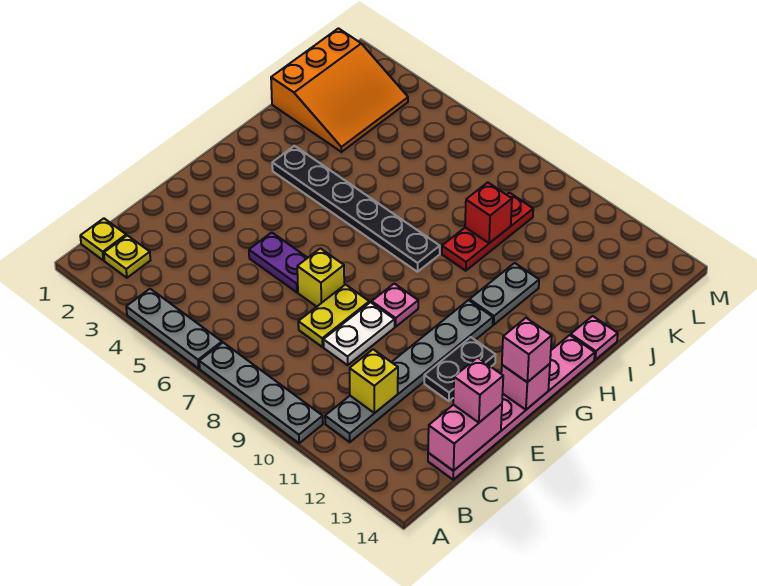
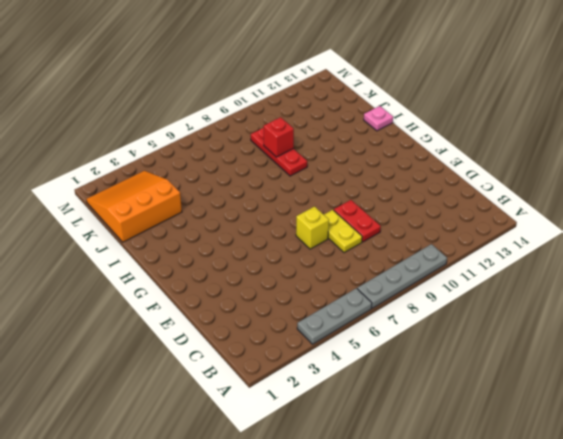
red plate D9:E9 level 1 -> white plate D9:E9 level 1
orange slope J1:L3 level 1 top J -> orange slope J1:L3 level 1 top 1
none -> yellow plate B1 level 1
none -> yellow plate B2 level 1
none -> grey plate B11:G11 level 1

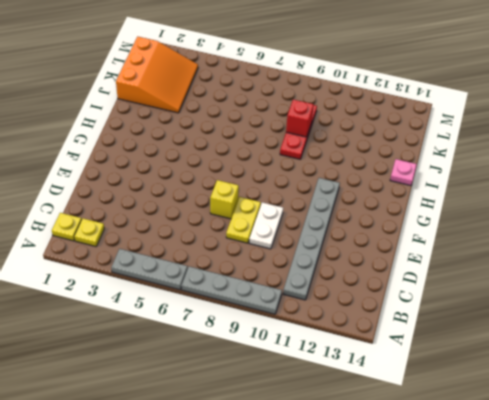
none -> pink plate C14:H14 level 1
none -> purple plate E5:E6 level 1
none -> black plate E12:F12 level 1

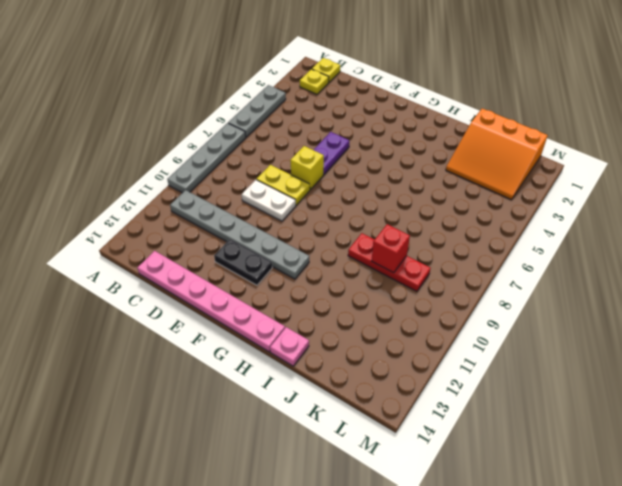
none -> pink plate F9 level 1
none -> black plate H3:H8 level 1
none -> grey plate H11:I11 level 1

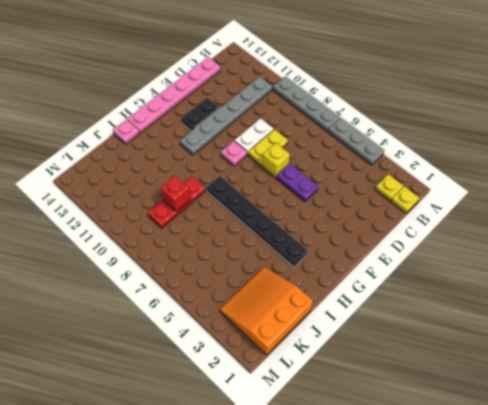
none -> grey plate H11:I11 level 1
none -> yellow brick C11 level 2
none -> pink brick C14:D14 level 2

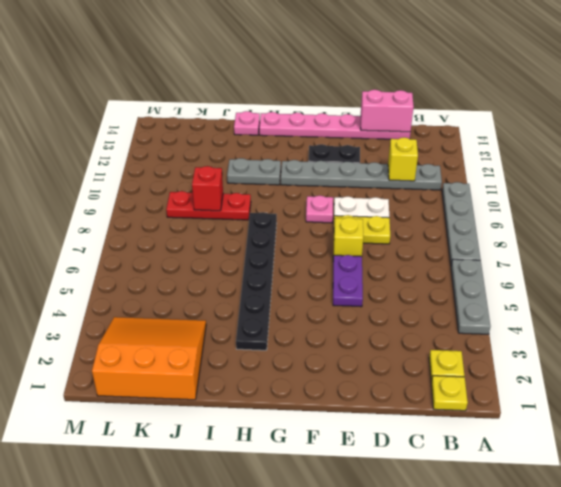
none -> pink brick F14 level 2
none -> pink brick D14 level 3
none -> pink brick F14 level 3

